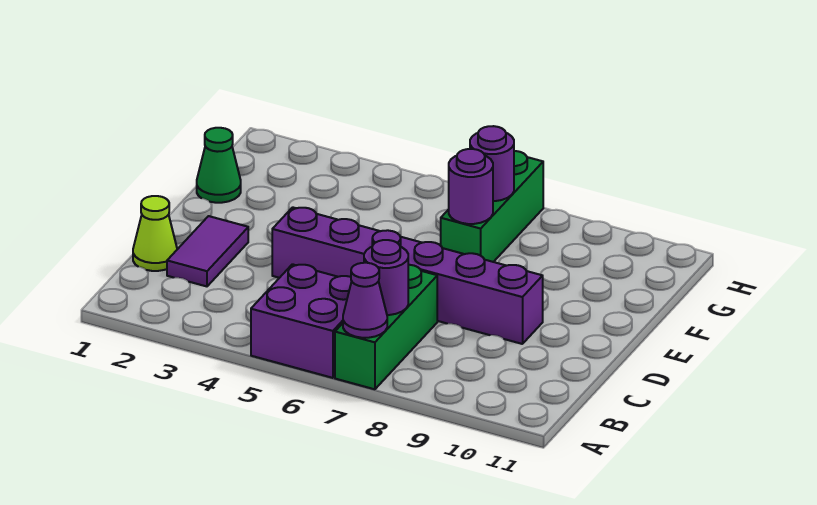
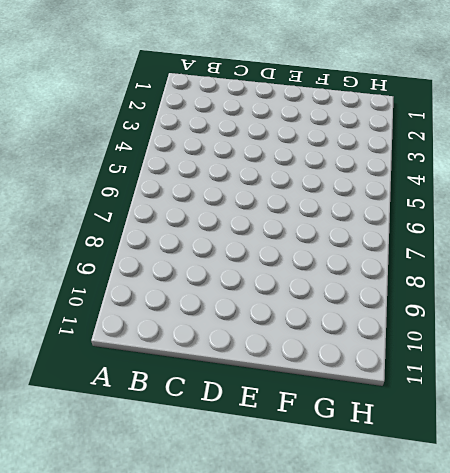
none -> purple brick A5:B6 level 1
none -> green brick A7:C7 level 1

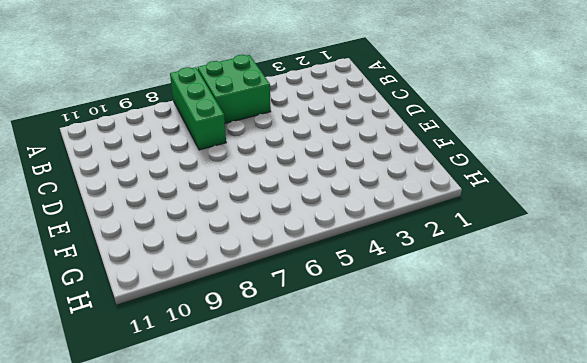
green brick A5:B6 level 1 -> purple brick A5:B6 level 1
none -> lime cone C1 level 1
none -> purple tile C2:D2 level 1

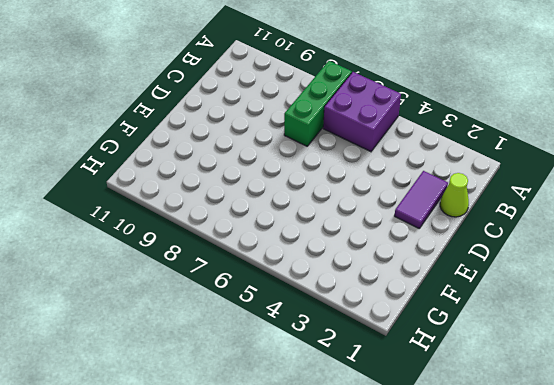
none -> purple brick D4:D9 level 1
none -> green cone F1 level 1

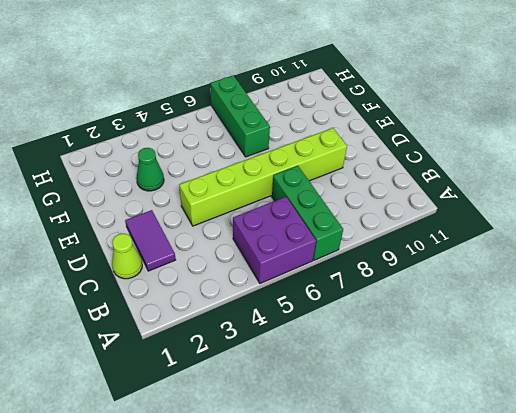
lime brick D4:D9 level 1 -> purple brick D4:D9 level 1
green cone F3 level 1 -> green cone F1 level 1
none -> purple cone A7 level 2
none -> purple round brick B7 level 2

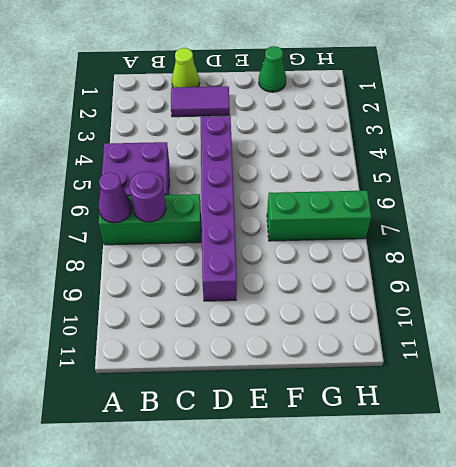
none -> purple round brick F7 level 2
none -> purple round brick G7 level 2

